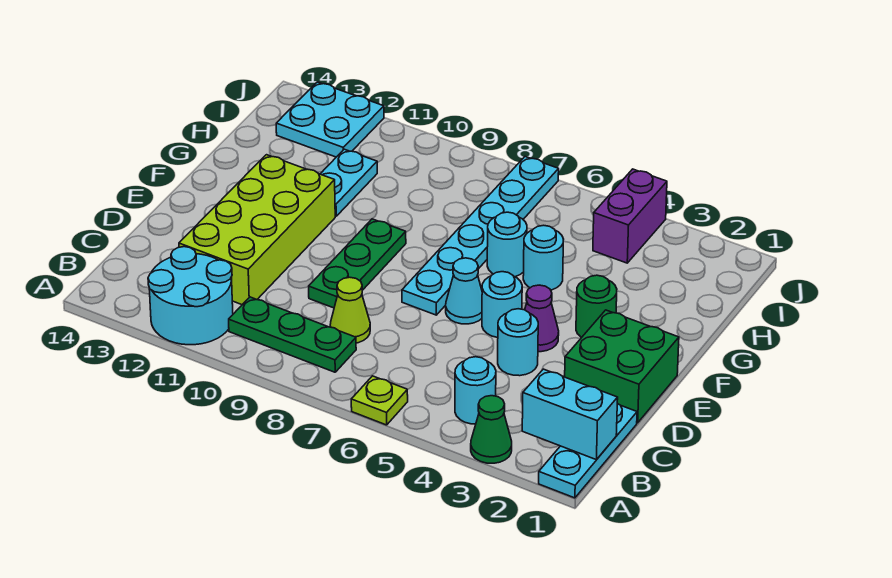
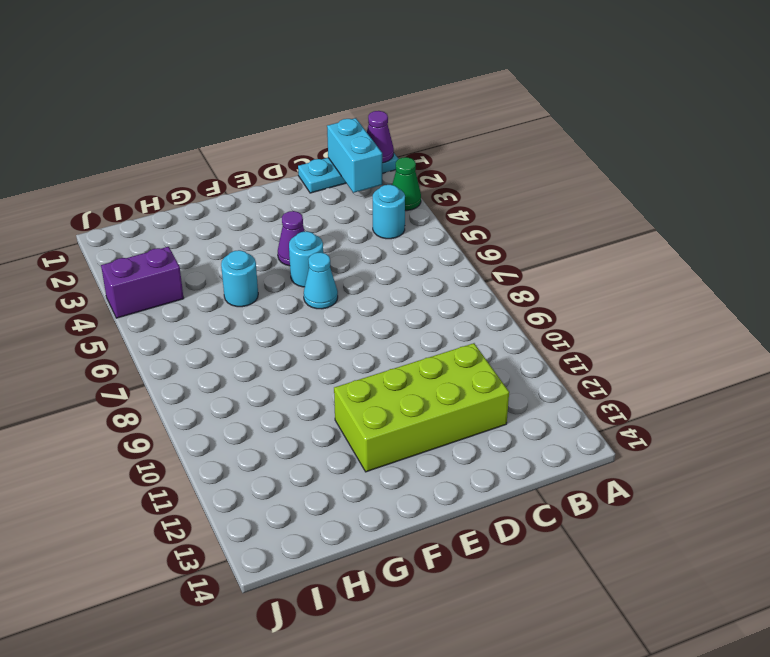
purple cone A1 level 2 -> none
none -> lime plate A6 level 1
none -> cyan round brick A11:B12 level 1
none -> green plate B8:B10 level 1

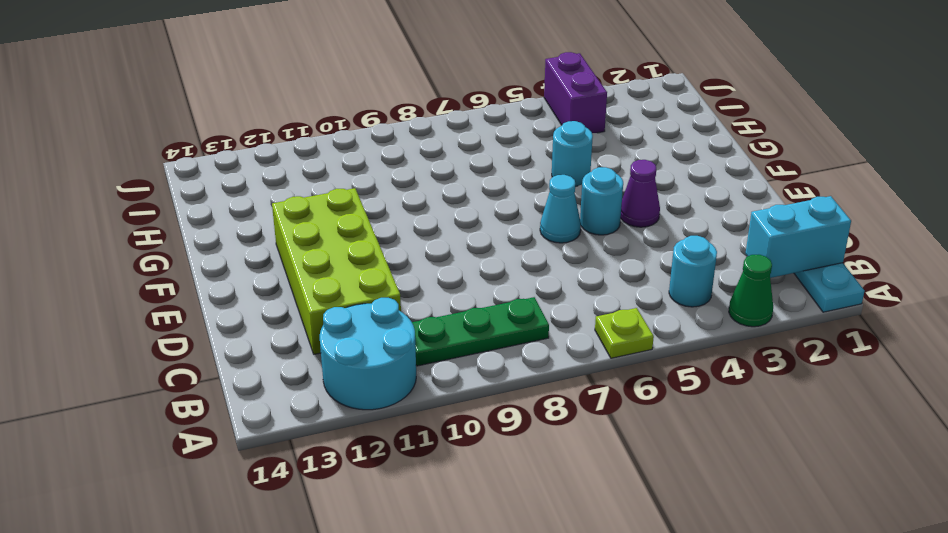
none -> lime cone C8 level 1
none -> green brick D1:E2 level 1
none -> cyan round brick D4 level 1

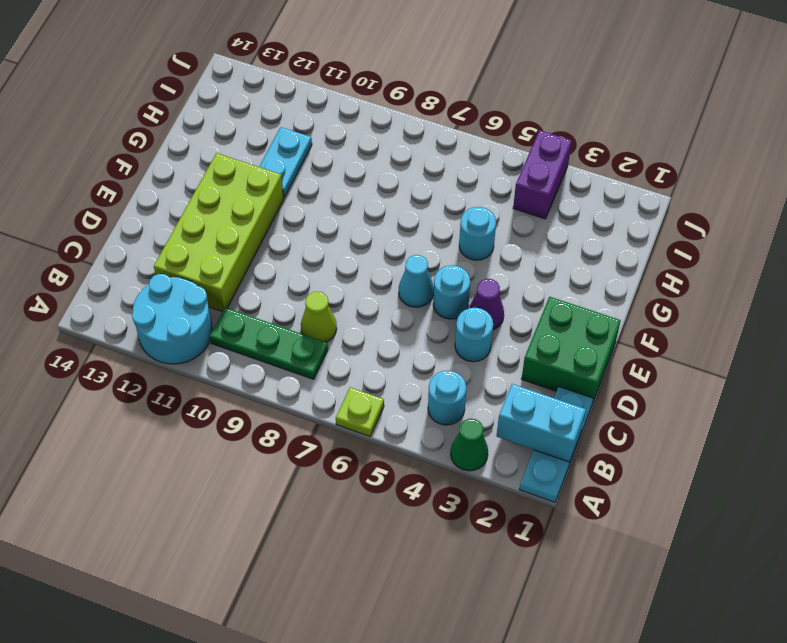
none -> green plate D9:F9 level 1
none -> cyan plate E7:J7 level 1
none -> green round brick F3 level 1

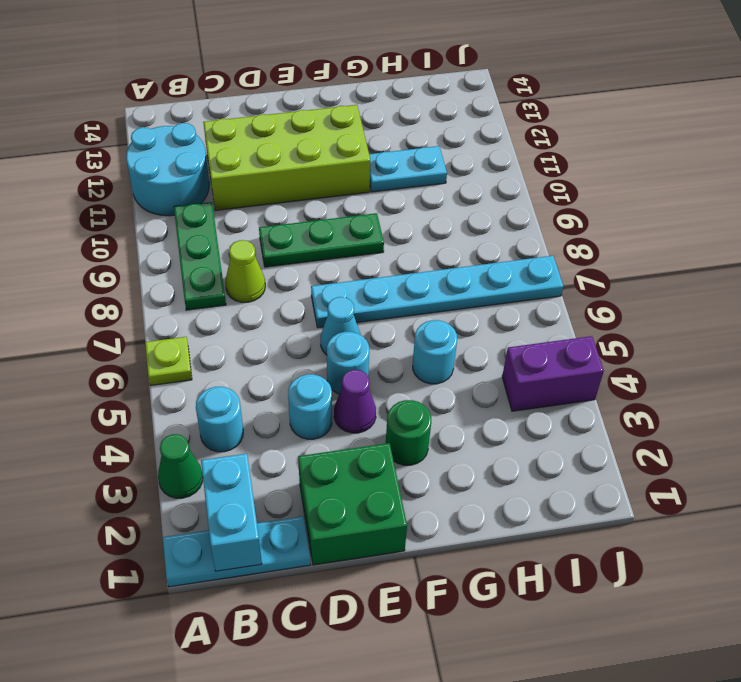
none -> cyan round brick G6 level 1
none -> cyan plate I12:J13 level 1

